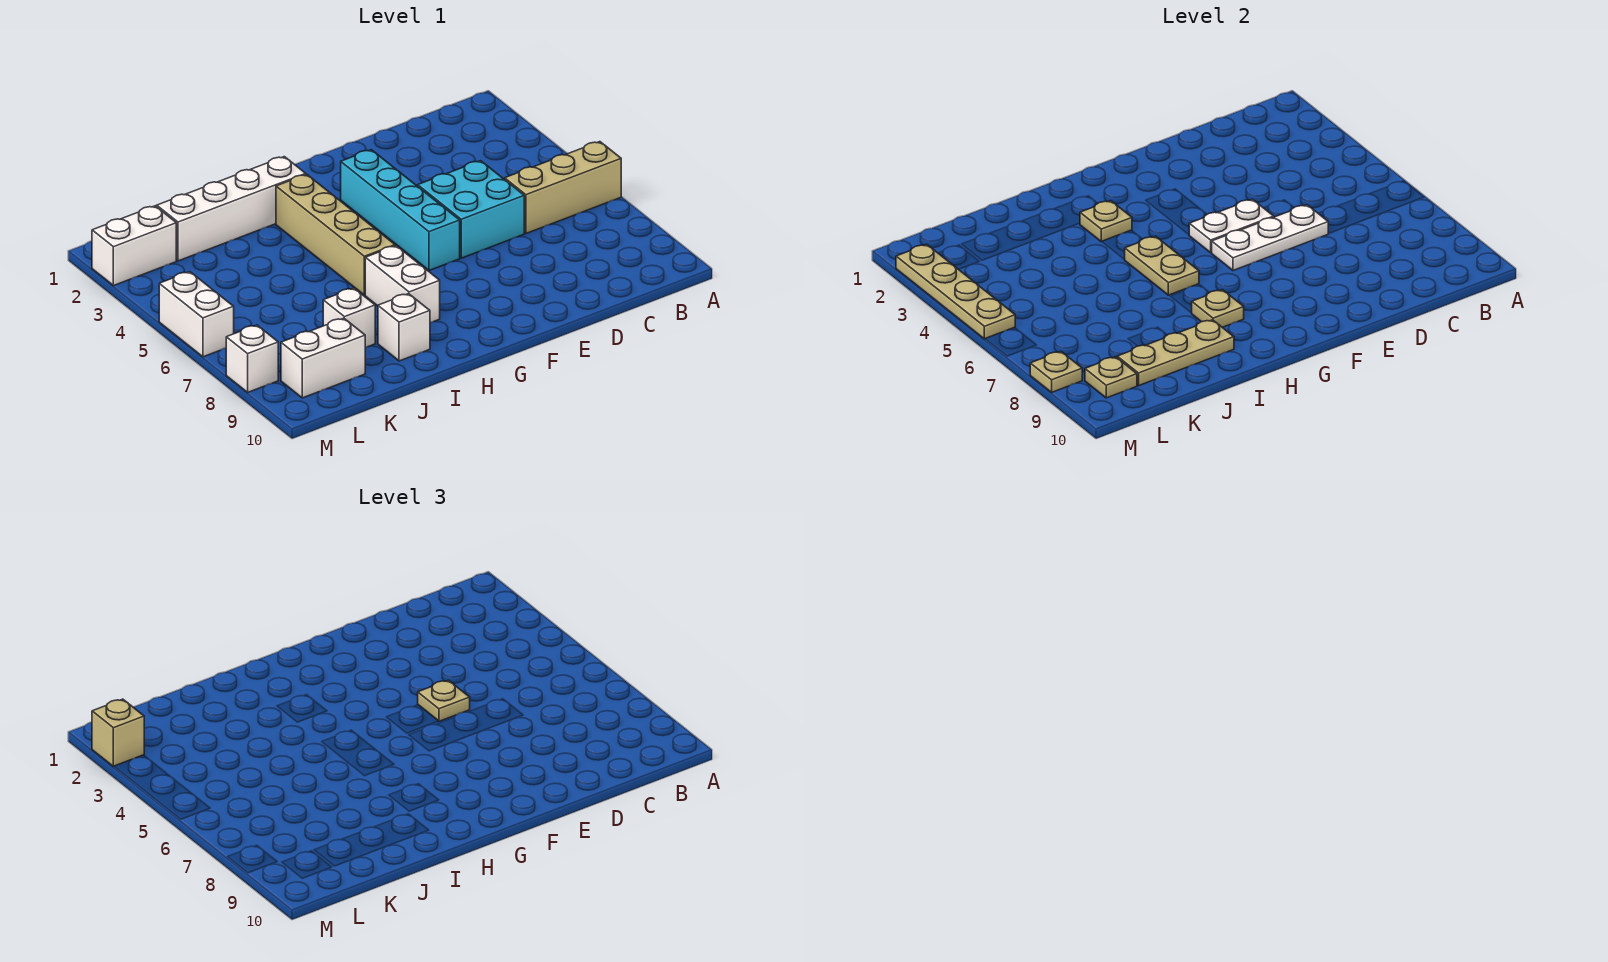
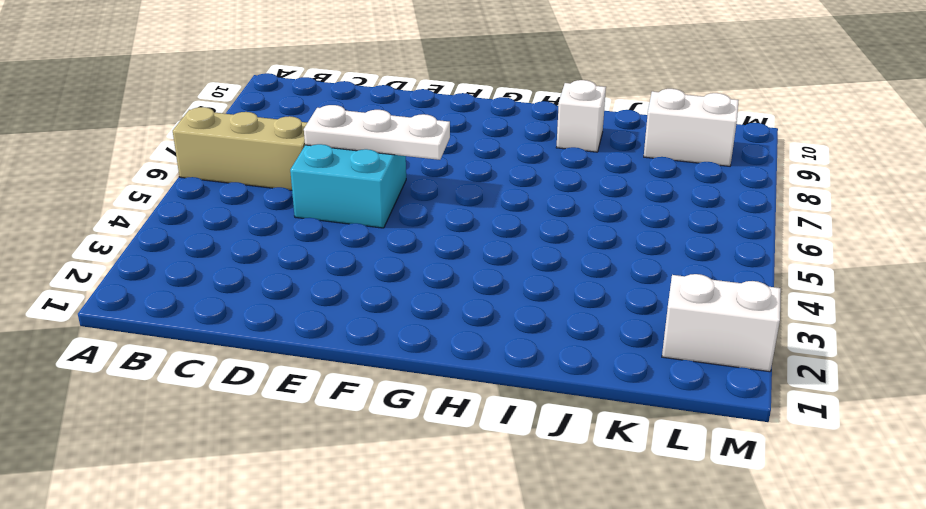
none -> cyan brick F3:F6 level 1
none -> white brick H2:K2 level 1
none -> tan brick H3:H6 level 1

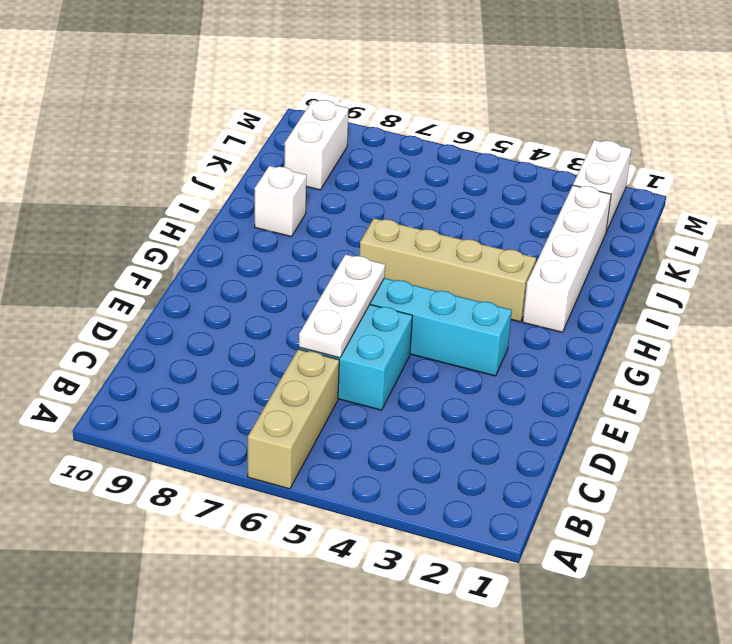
none -> white brick H7:H8 level 1
none -> white brick J8 level 1
none -> white brick M5:M6 level 1

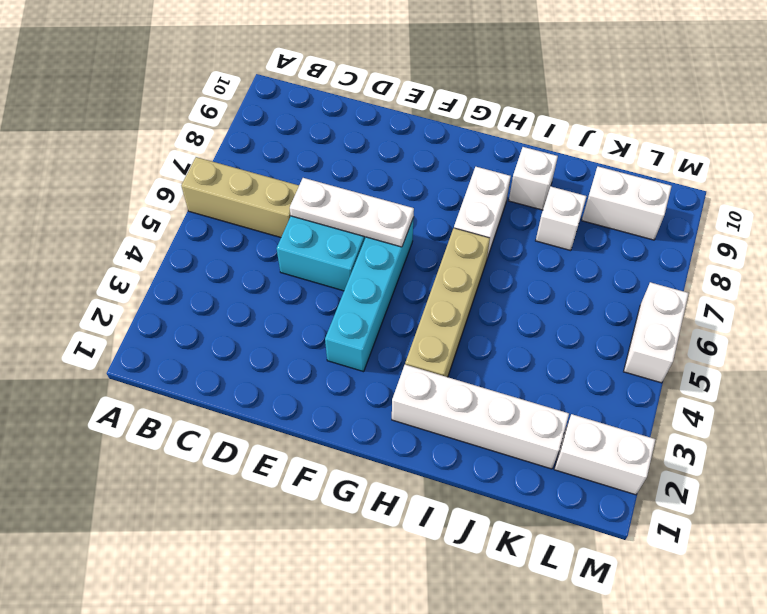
none -> white brick M8 level 1
none -> white plate E5:F5 level 2
none -> tan plate H3 level 2

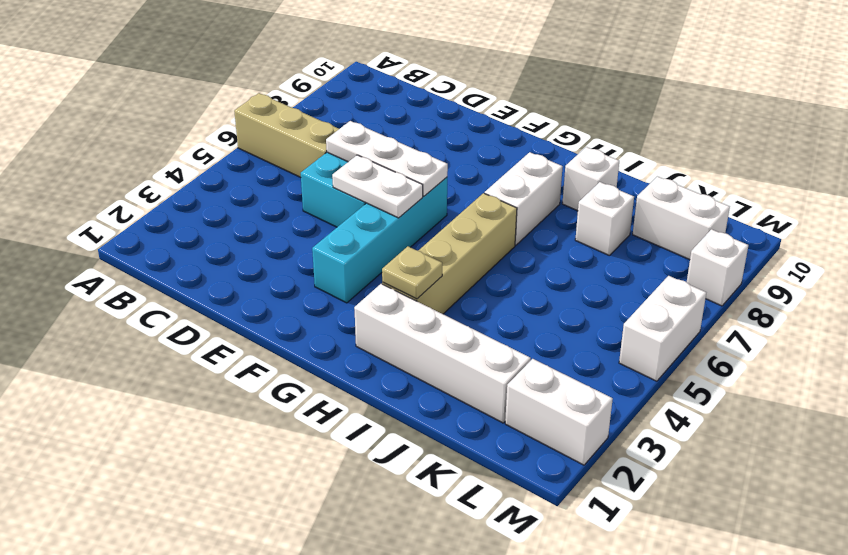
none -> tan plate H5:H6 level 2
none -> tan plate H8 level 2
none -> tan plate I9:K9 level 2

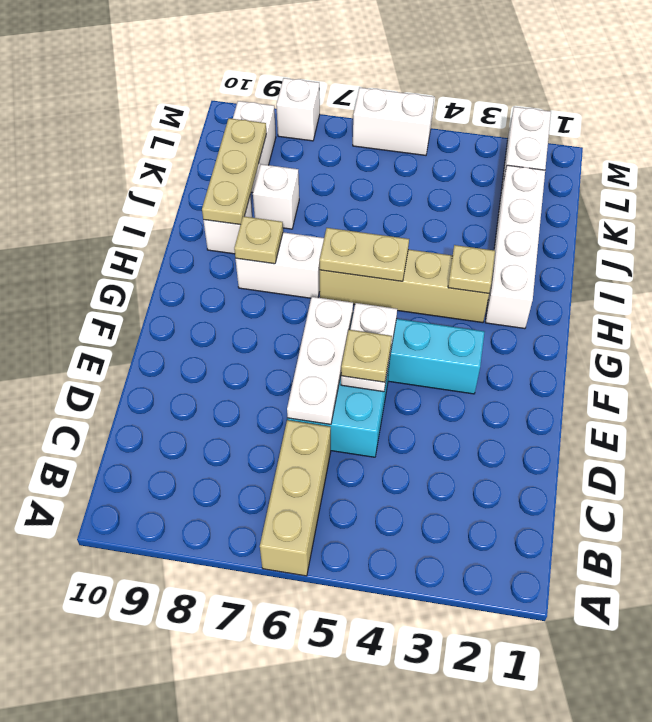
none -> tan plate L9 level 2
none -> tan plate M2:M5 level 2
none -> tan plate M8 level 2

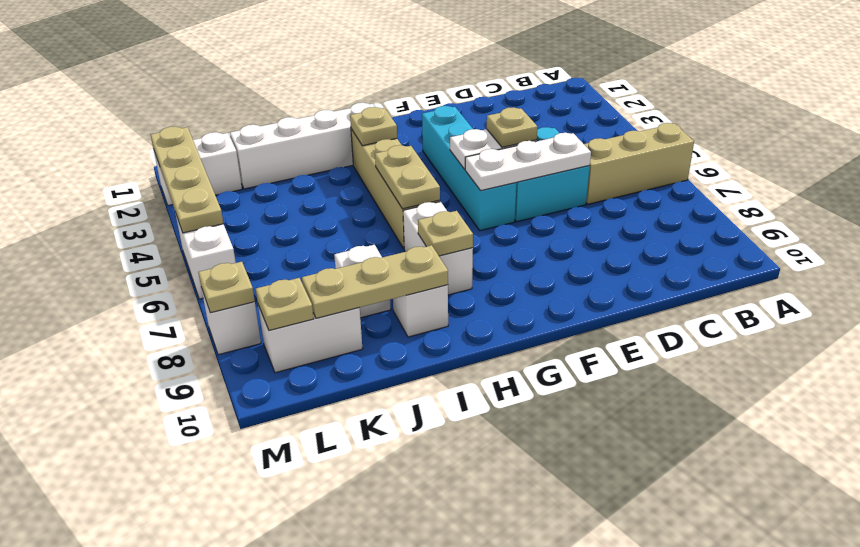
none -> tan brick M2 level 3

